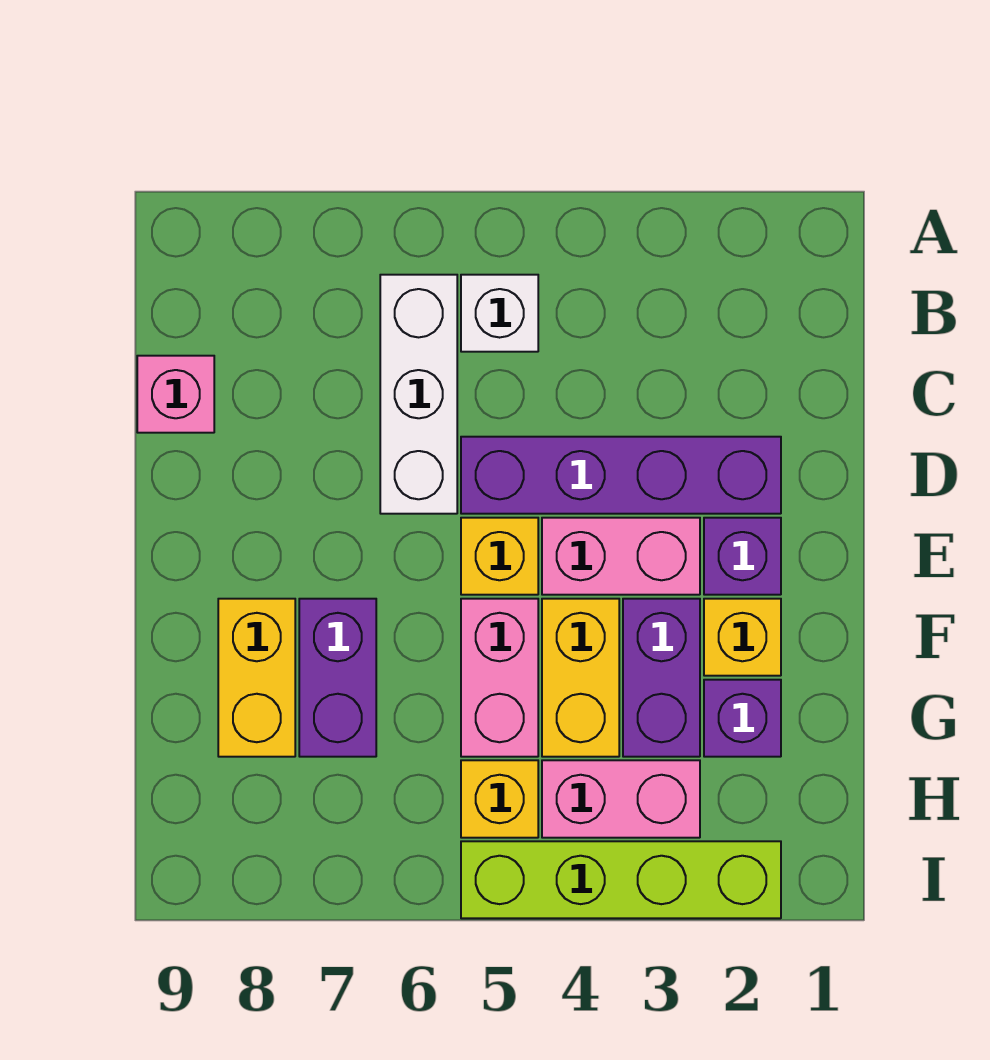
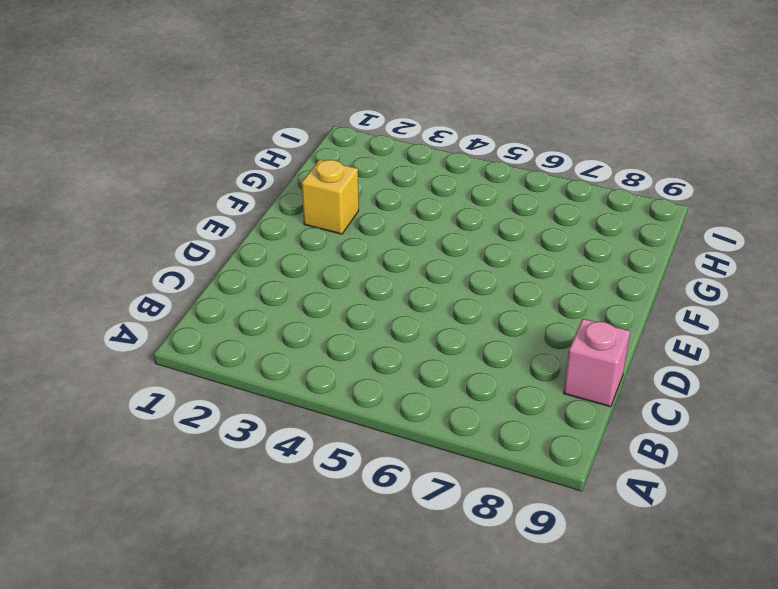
none -> white brick B5 level 1
none -> white brick B6:D6 level 1
none -> purple brick D2:D5 level 1

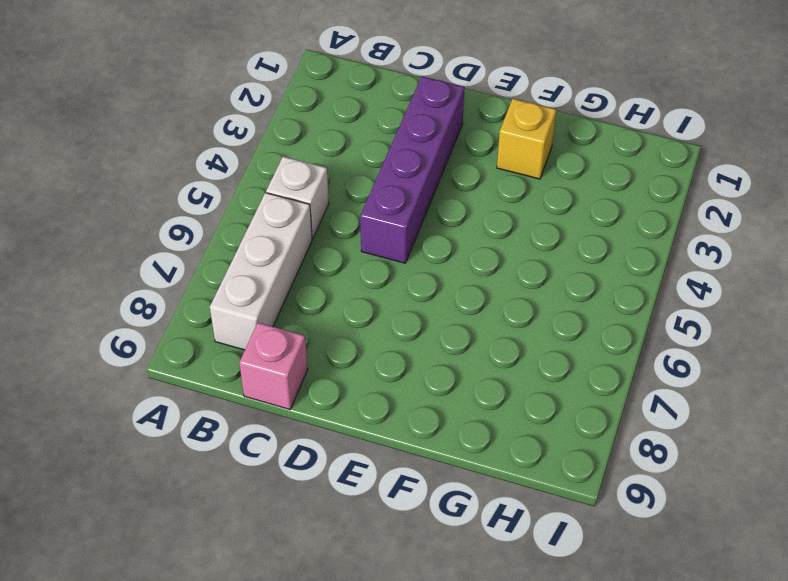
white brick B6:B8 level 1 -> white brick B6:D6 level 1
none -> purple brick E2 level 1
none -> pink brick E3:E4 level 1
none -> yellow brick E5 level 1

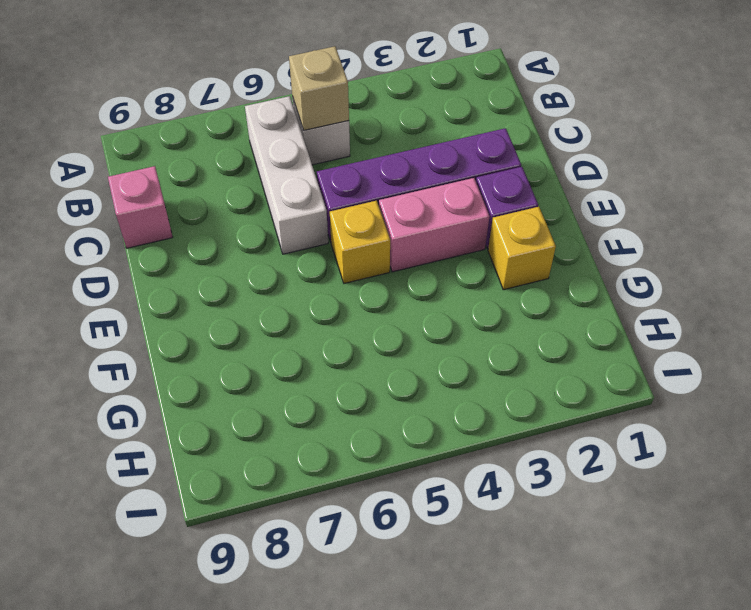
tan brick B5 level 2 -> none
none -> purple brick F3:G3 level 1
none -> yellow brick F4:G4 level 1
none -> pink brick F5:G5 level 1

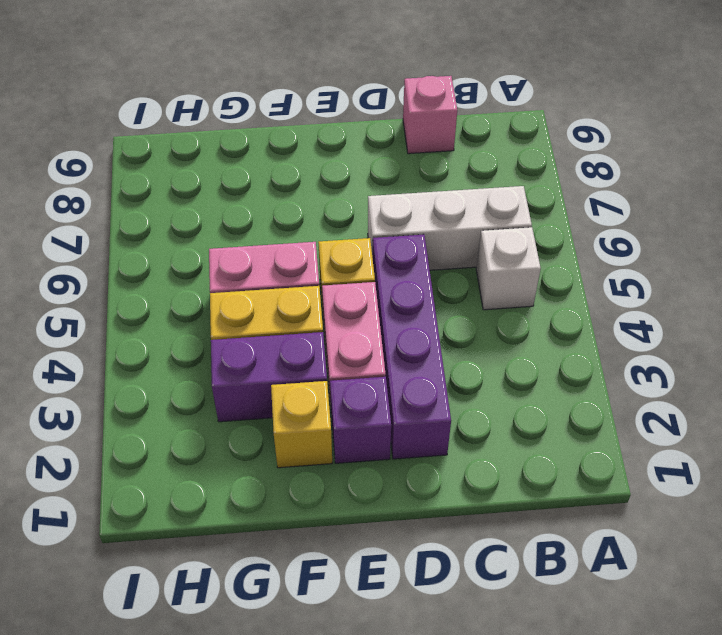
none -> purple brick F7:G7 level 1
none -> yellow brick F8:G8 level 1
none -> purple brick G2 level 1

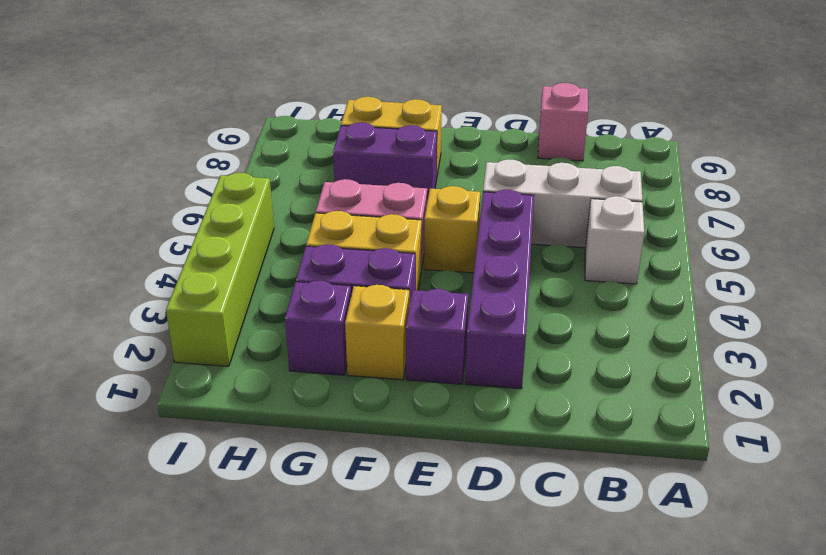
none -> pink brick E3:E4 level 1
none -> pink brick H3:H4 level 1
none -> yellow brick H5 level 1

